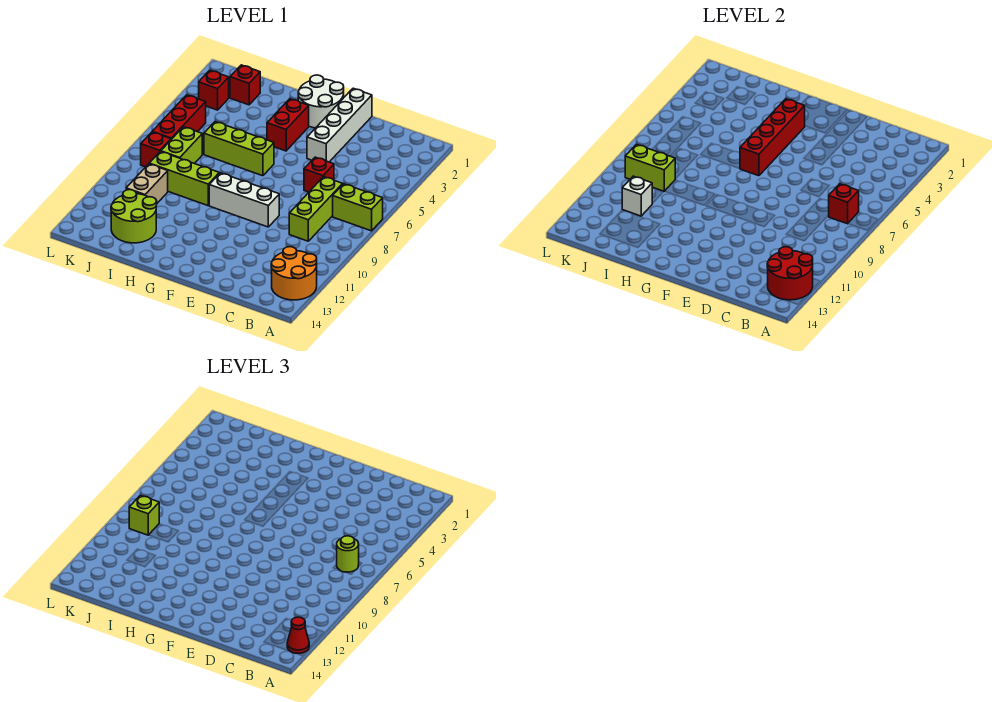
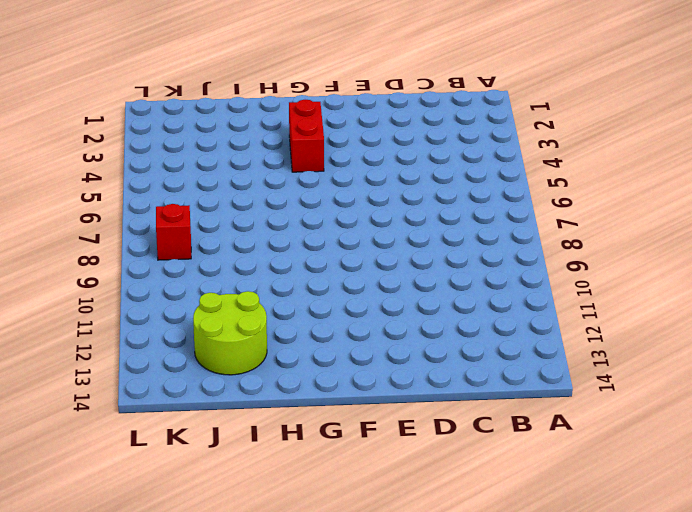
none -> lime brick A7:B7 level 1
none -> orange round brick A12:B13 level 1
none -> lime brick C7:C9 level 1

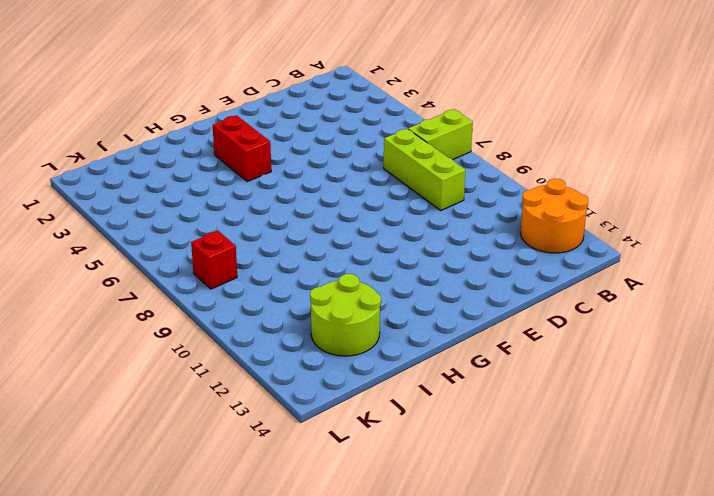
none -> red brick D6 level 1
none -> white brick E1:E4 level 1
none -> white brick E9:G9 level 1

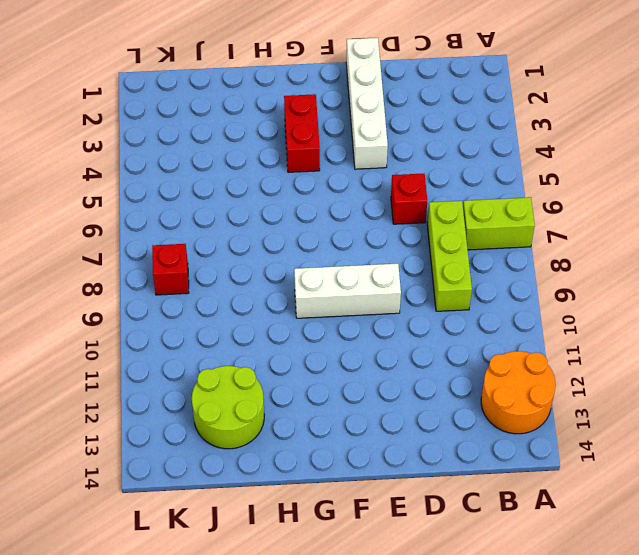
none -> white round brick F1:G2 level 1
none -> lime brick G6:I6 level 1
none -> lime brick H9:J9 level 1

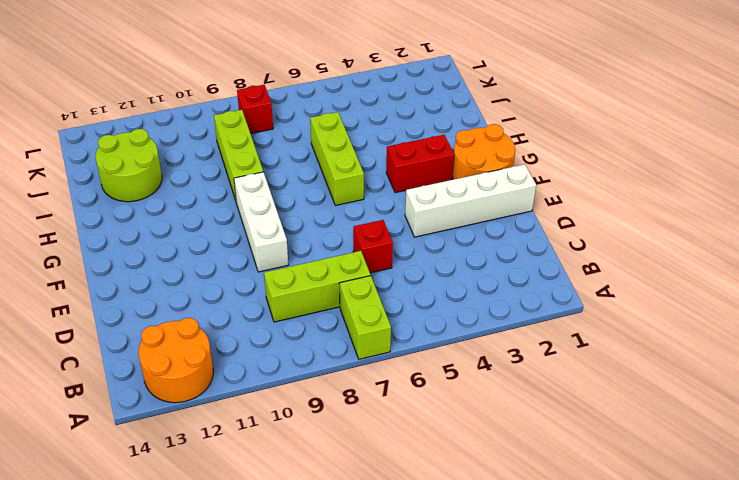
orange round brick F1:G2 level 1 -> white round brick F1:G2 level 1
none -> red brick J2 level 1
none -> lime brick J7:J8 level 1
none -> tan brick J10:J11 level 1

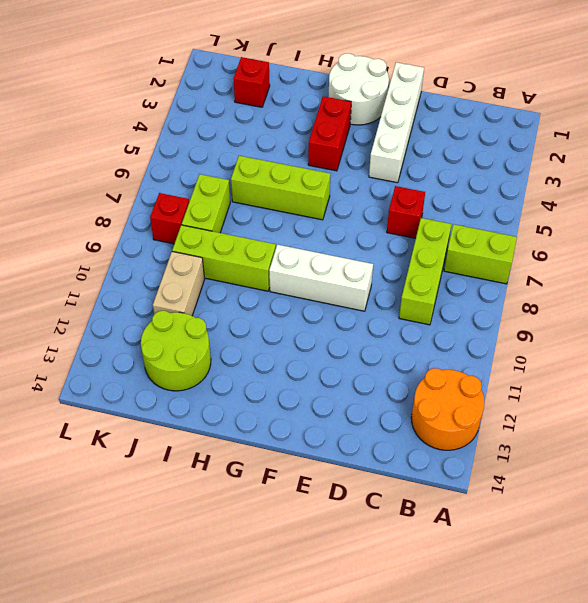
none -> red brick K3 level 1
none -> red brick K5:K7 level 1
none -> red round brick A12:B13 level 2

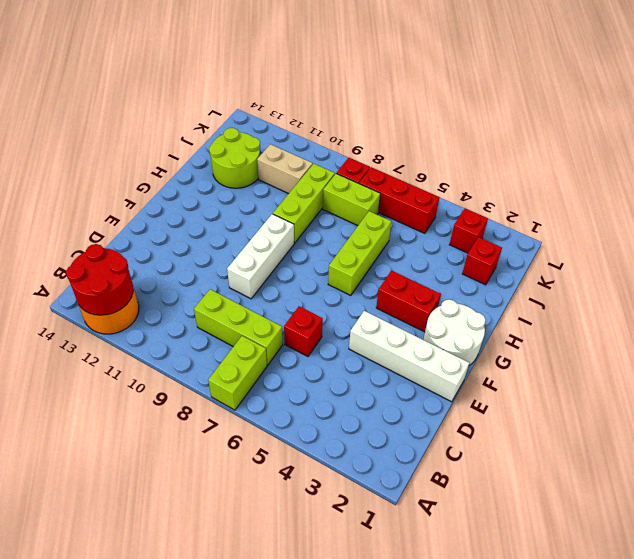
none -> red brick B7 level 2
none -> red brick G3:G6 level 2
none -> lime brick J9:K9 level 2

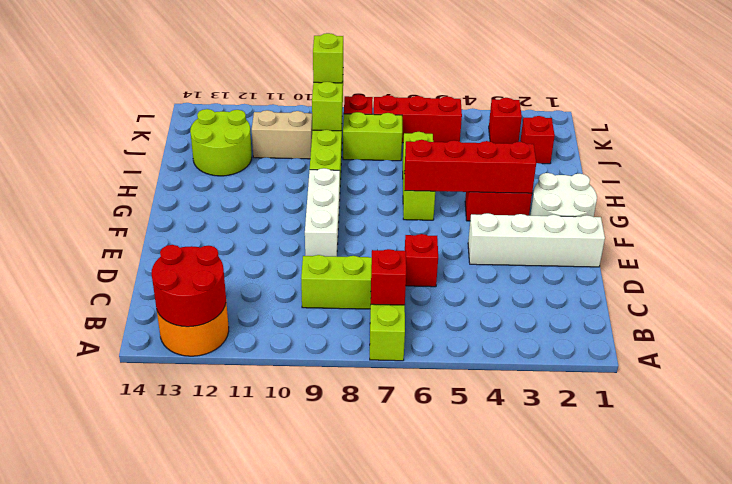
none -> white brick J11 level 2
none -> red cone A13 level 3
none -> lime round brick B7 level 3

